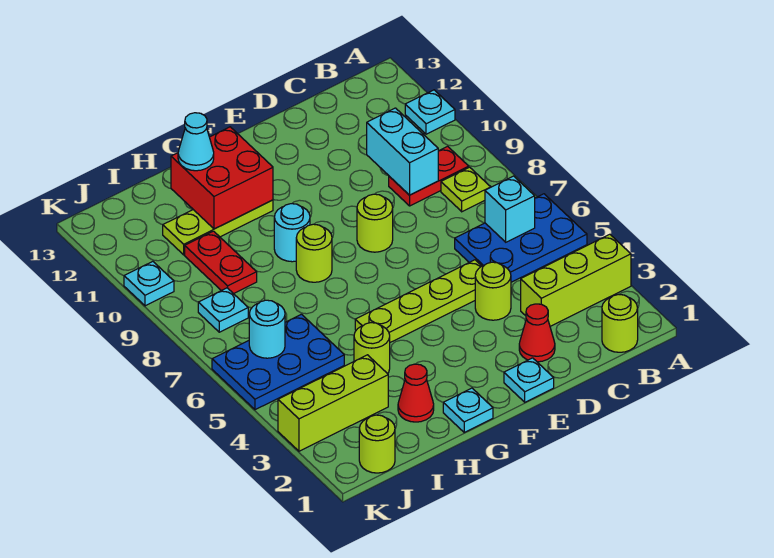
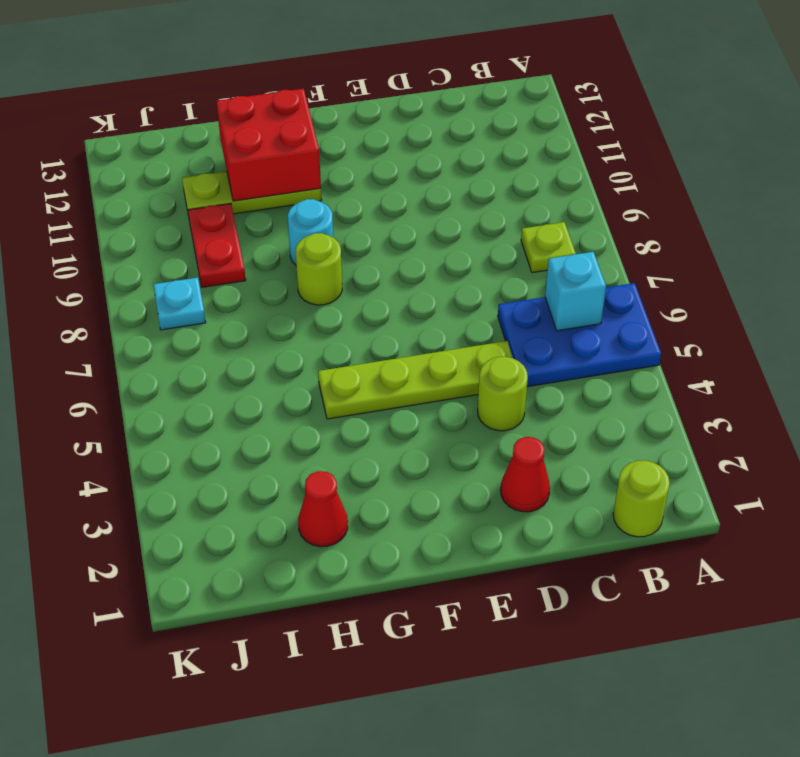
none -> lime brick A3:C3 level 1
none -> cyan plate A11 level 1
none -> red plate B9:C9 level 1

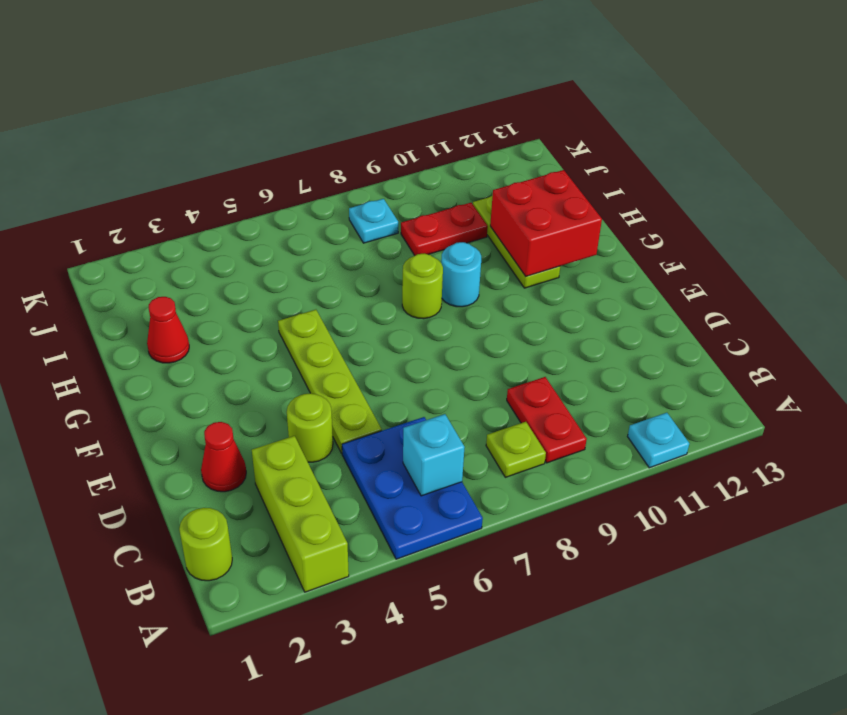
none -> cyan plate E1 level 1
none -> lime round brick E8 level 1
none -> cyan plate G1 level 1

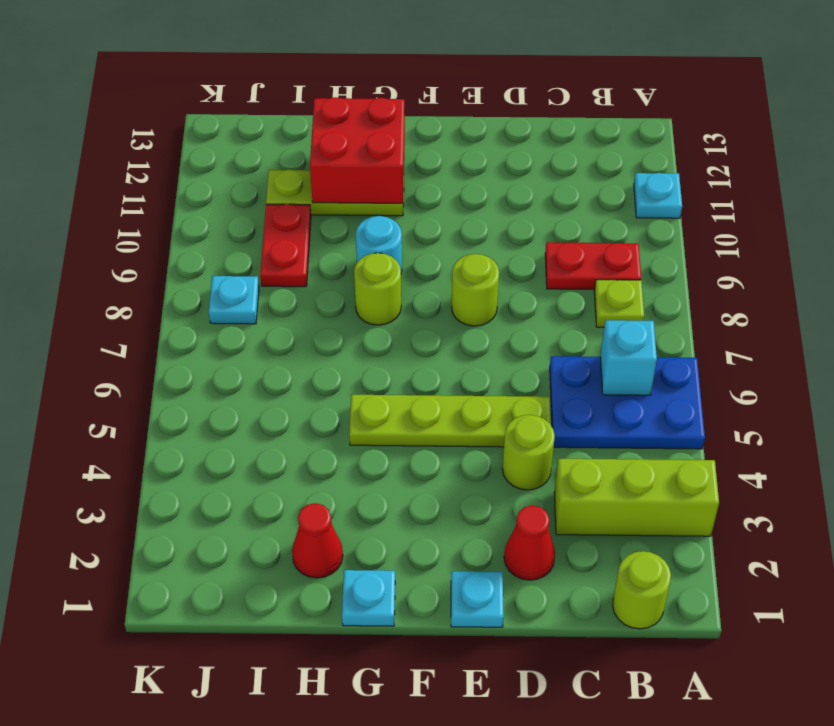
none -> lime round brick H4 level 1
none -> lime brick I3:K3 level 1
none -> blue plate I5:K6 level 1

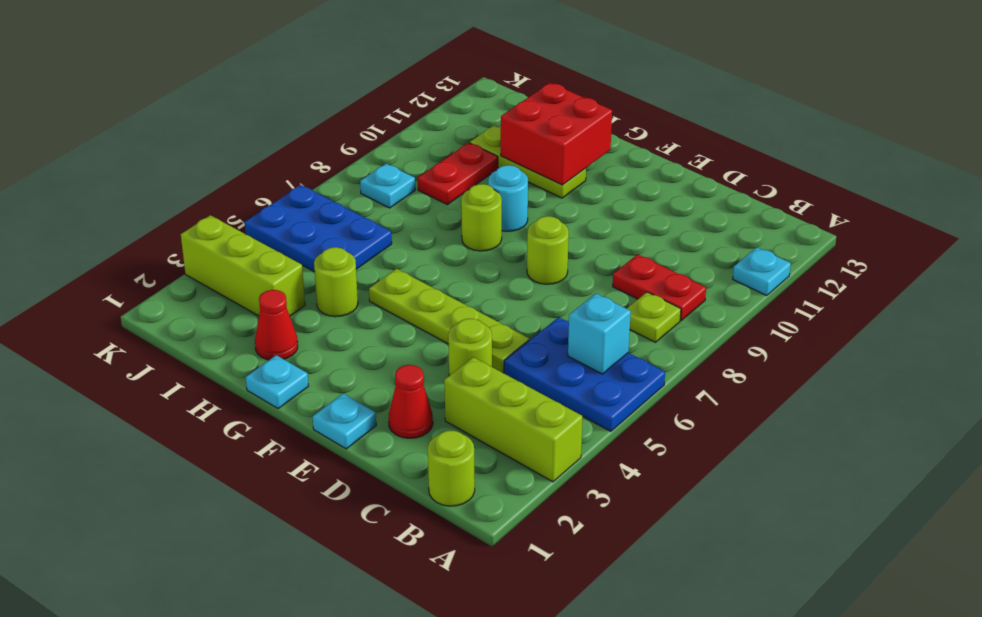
none -> lime round brick J1 level 1
none -> cyan plate K10 level 1
none -> cyan brick C9:C10 level 2

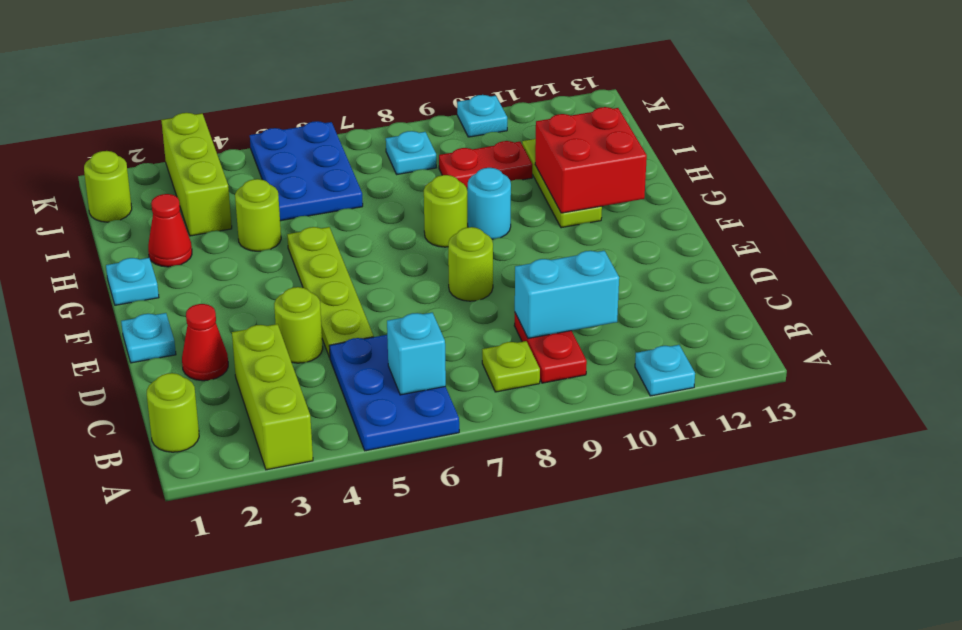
none -> cyan round brick J6 level 2
none -> cyan cone H12 level 3

